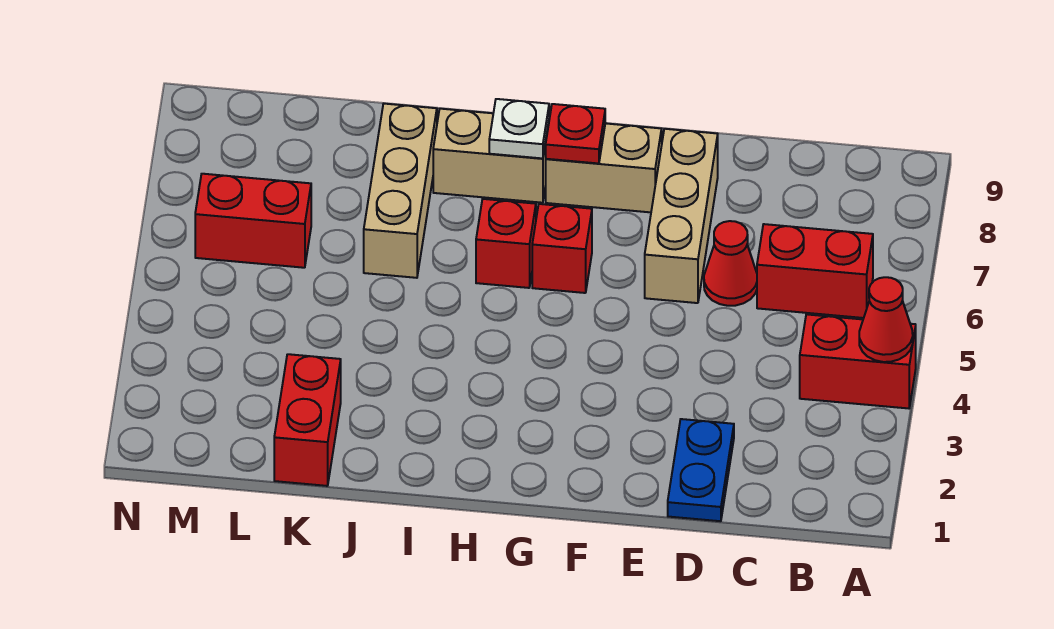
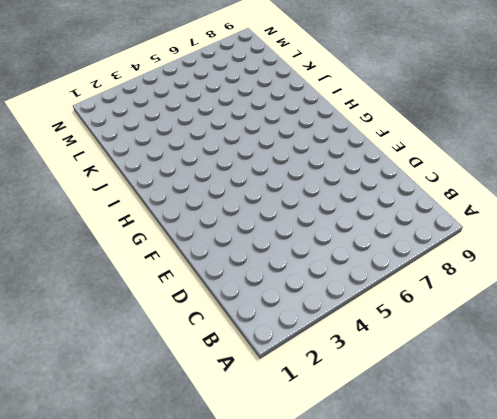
none -> red brick A4:B4 level 1
none -> red brick B6:C6 level 1
none -> blue plate D1:D2 level 1

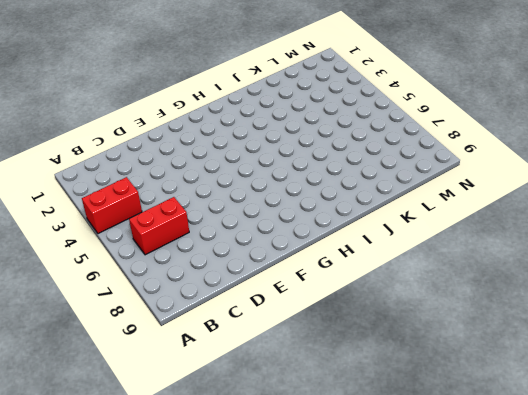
none -> blue plate D1:D2 level 1
none -> red cone D6 level 1
none -> tan brick E6:E8 level 1

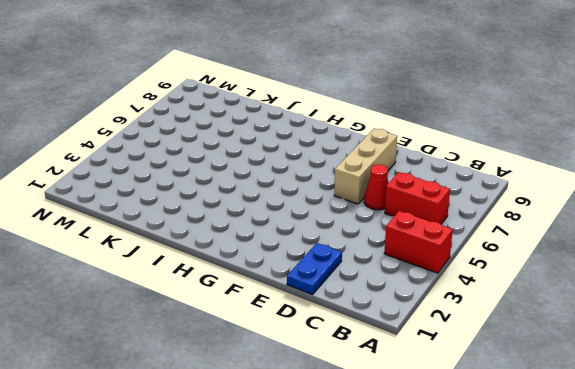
none -> tan brick F8:G8 level 1
none -> red brick G6 level 1
none -> red brick H6 level 1

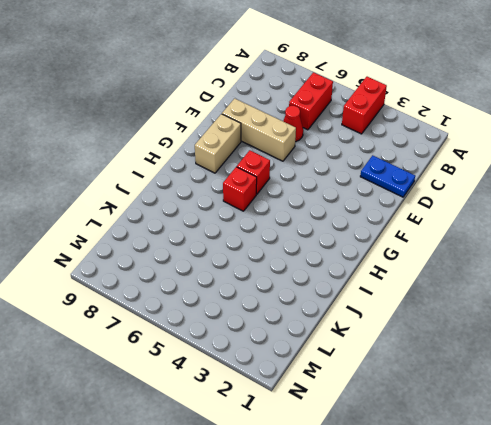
none -> tan brick H8:I8 level 1
none -> tan brick J6:J8 level 1
none -> red brick K1:K2 level 1

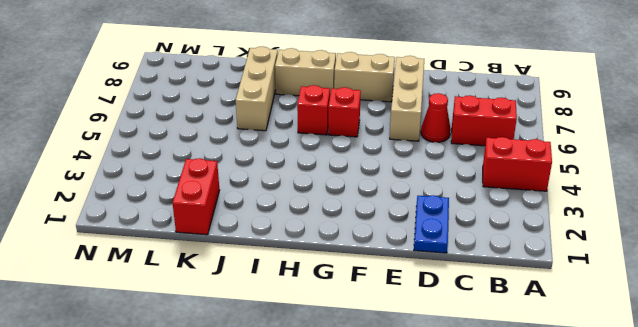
none -> red brick L6:M6 level 1
none -> red cone A4 level 2
none -> red plate G8 level 2

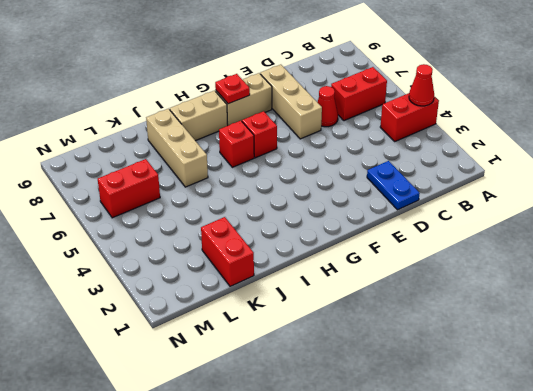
none -> white plate H8 level 2

